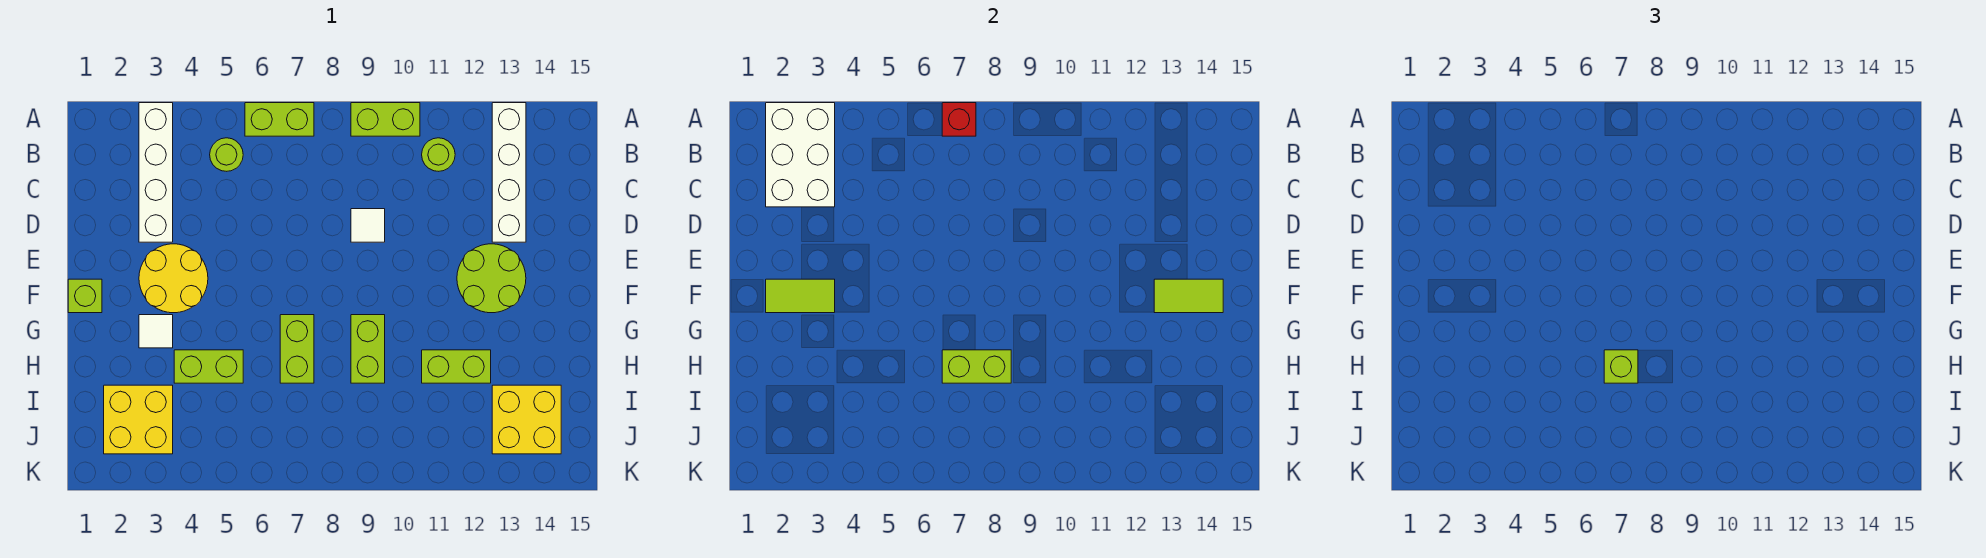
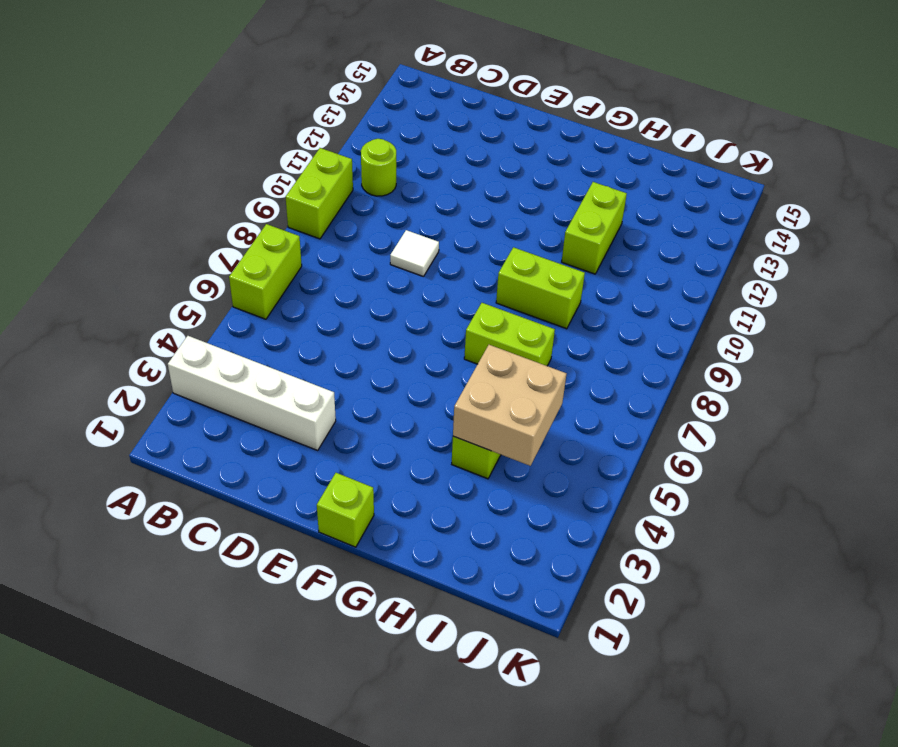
tan brick H4:I5 level 2 -> none
none -> white brick A13:D13 level 1
none -> lime round brick B5 level 1
none -> yellow round brick E3:F4 level 1

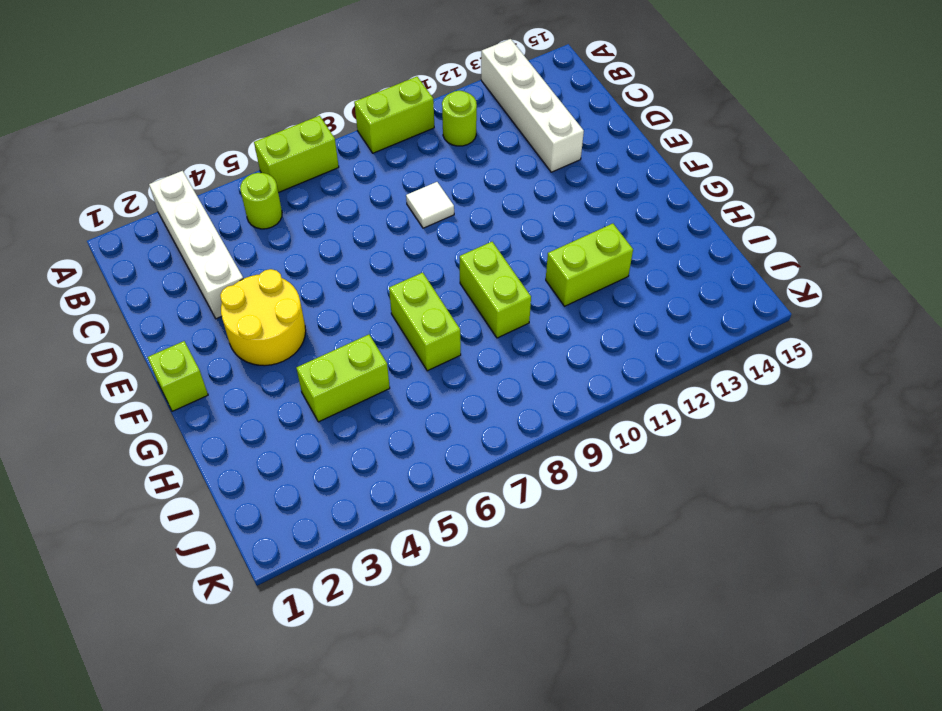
none -> lime round brick E12:F13 level 1
none -> white tile G3 level 1
none -> yellow brick I2:J3 level 1

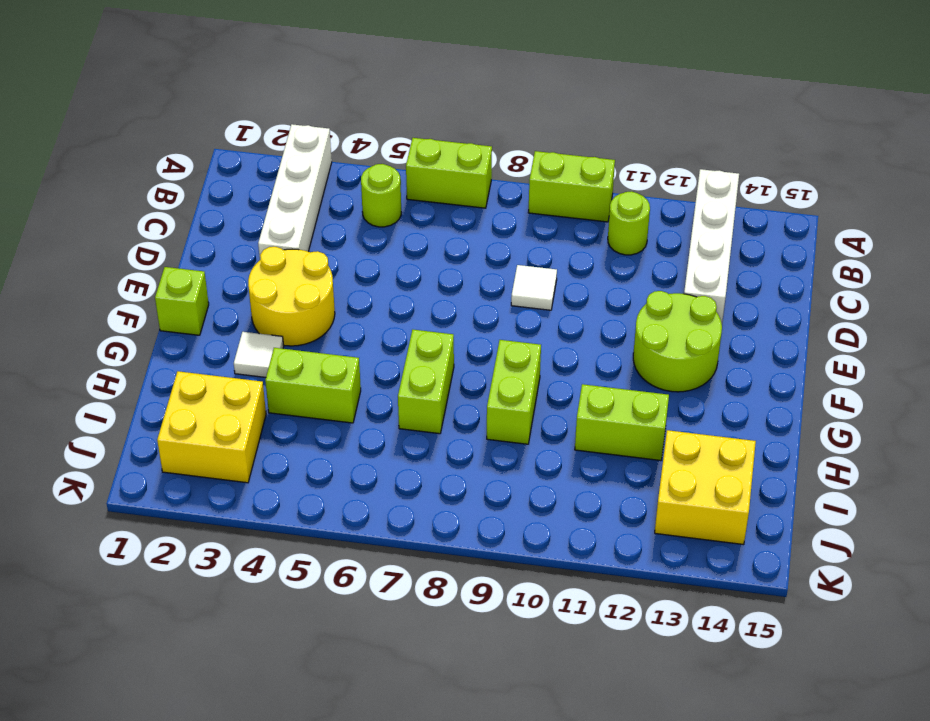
none -> white brick A2:C3 level 2
none -> red brick A7 level 2
none -> lime tile F2:F3 level 2

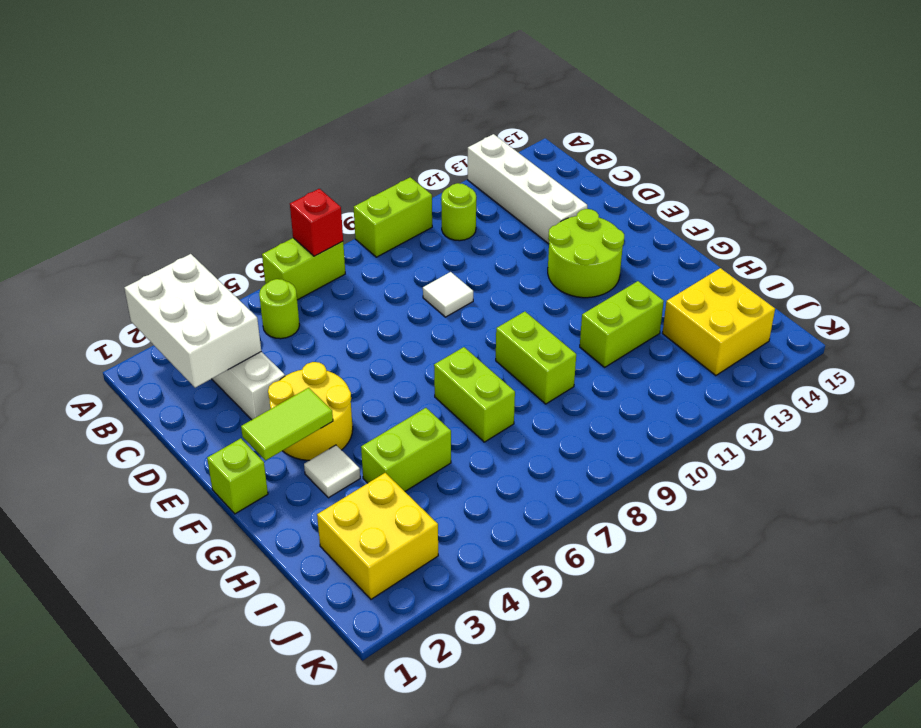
none -> lime tile F13:F14 level 2
none -> lime brick H7:H8 level 2
none -> lime brick H7 level 3

